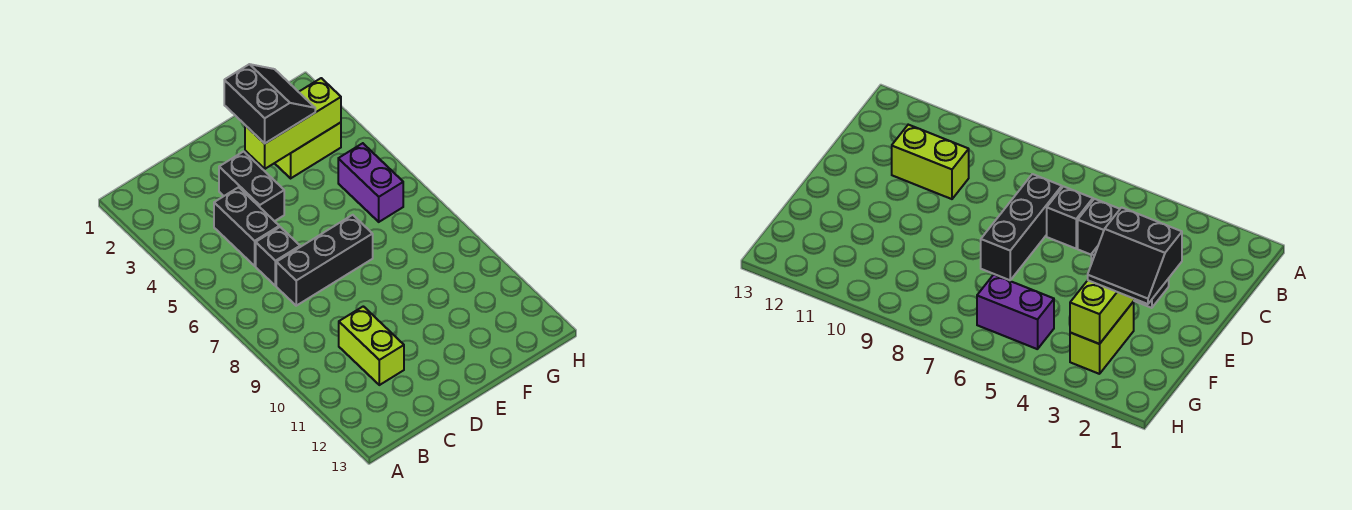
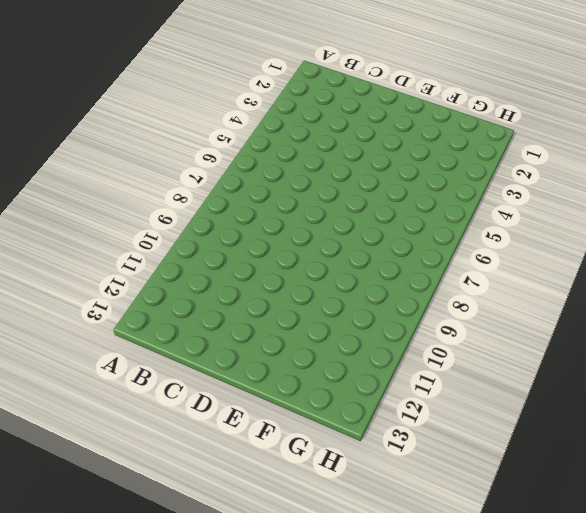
none -> black brick C4:C5 level 1
none -> black brick C6 level 1

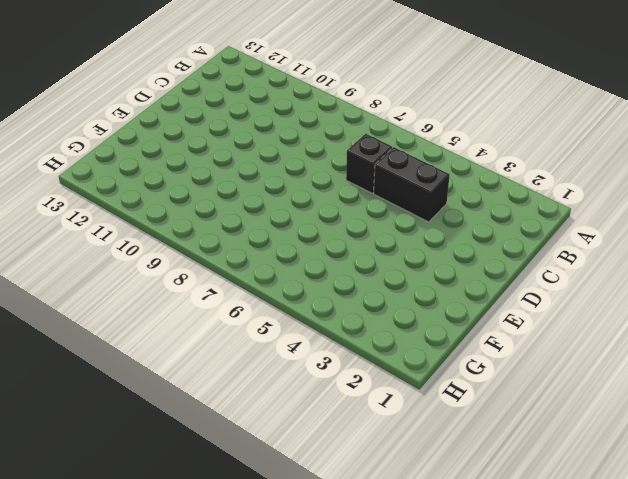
none -> black brick C7:E7 level 1
none -> lime brick C10:C11 level 1

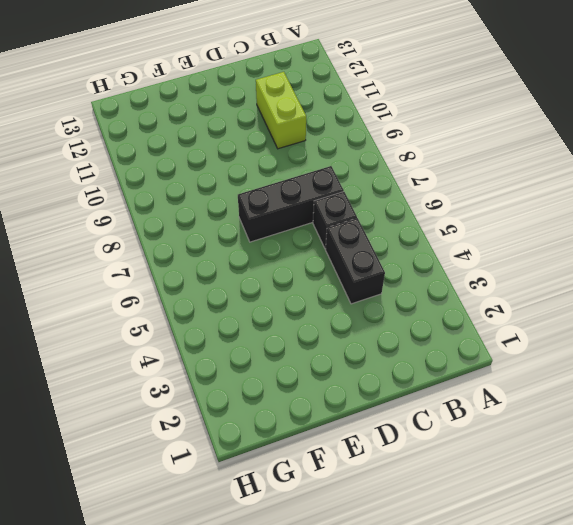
none -> black brick D3:D4 level 1
none -> lime brick F3:G3 level 1

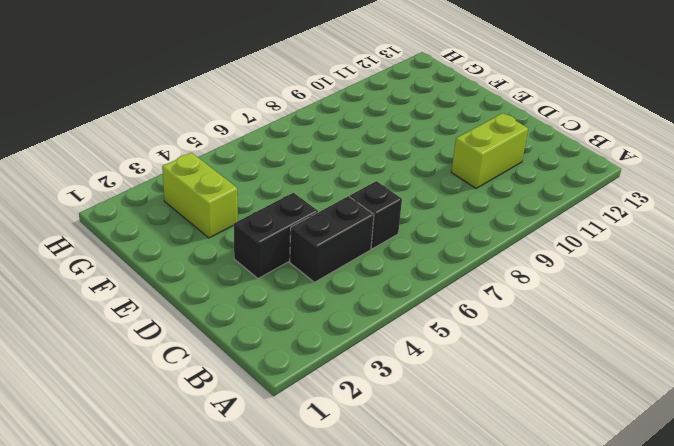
none -> black brick C7:E7 level 1
none -> purple brick G5:G6 level 1

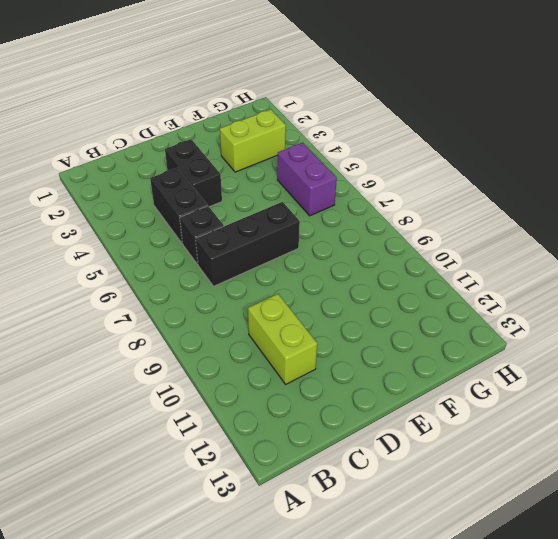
none -> lime brick E3:G3 level 2
none -> black slope E2:F3 level 3 top E

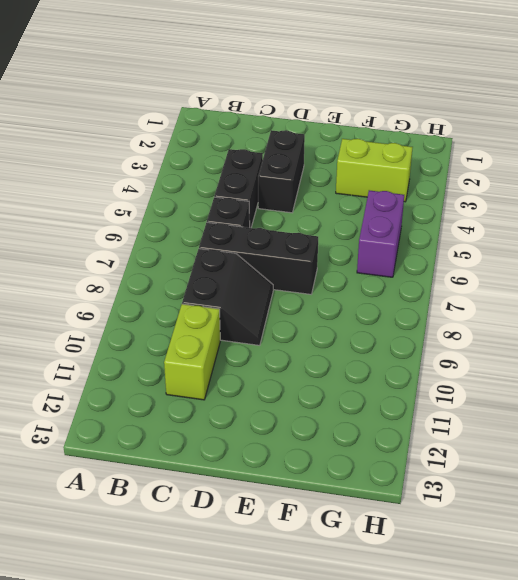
black slope C8:D9 level 1 top C -> black slope E2:F3 level 3 top E
none -> lime brick E3:G3 level 2

